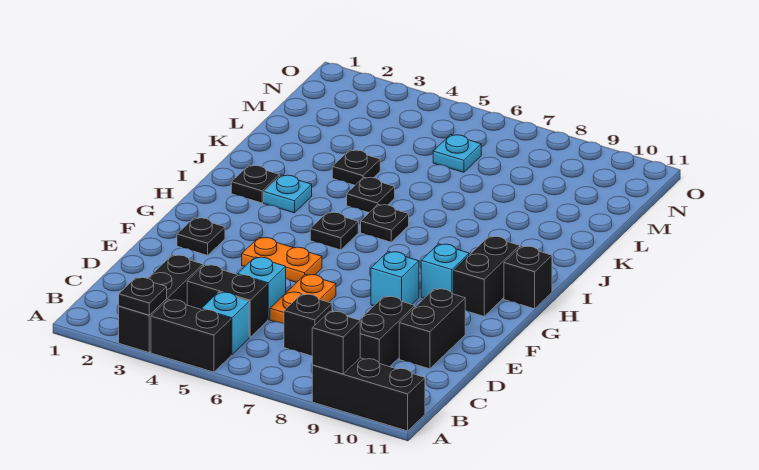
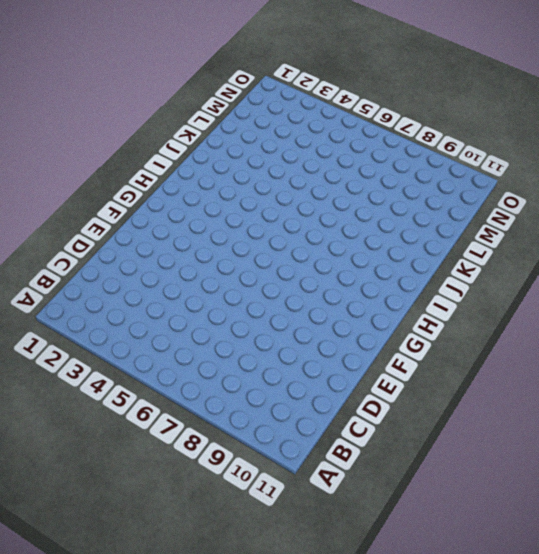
none -> black brick A3:C3 level 1
none -> black brick A4:A5 level 1
none -> black brick A9:A11 level 1

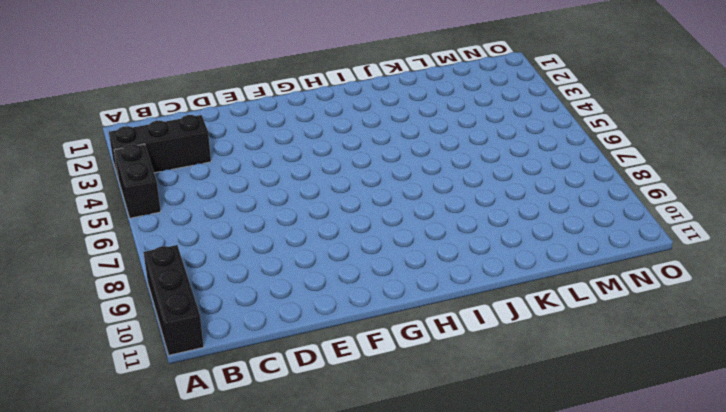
none -> cyan brick B5 level 1
none -> black brick C4:C5 level 1
none -> black brick C7 level 1

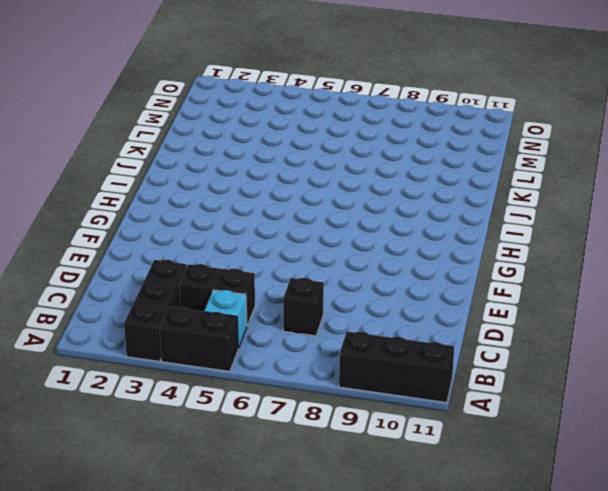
none -> black brick C9:D9 level 1
none -> cyan brick D5 level 1
none -> orange plate D6:E6 level 1

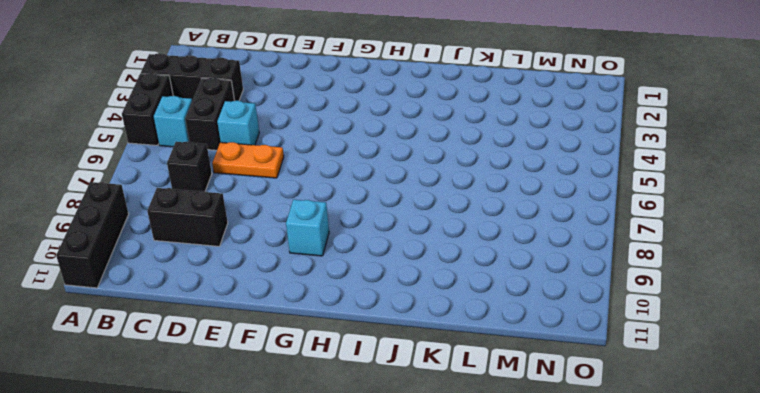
none -> black brick D10:E10 level 1
none -> black plate F2 level 1
none -> orange plate F4:F5 level 1

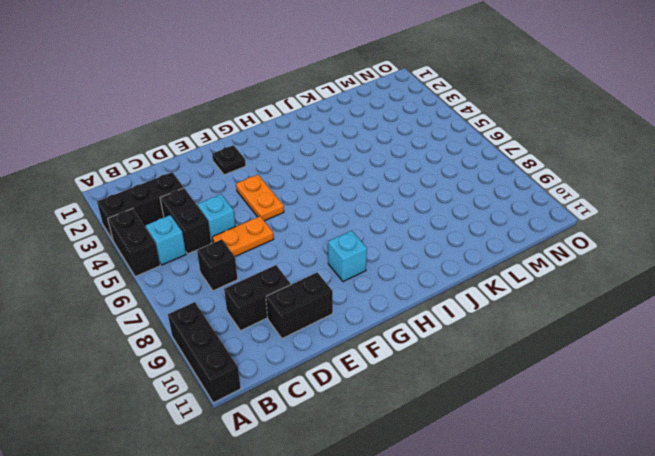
none -> cyan brick F8 level 1
none -> black brick G10:H10 level 1
none -> black plate H5 level 1

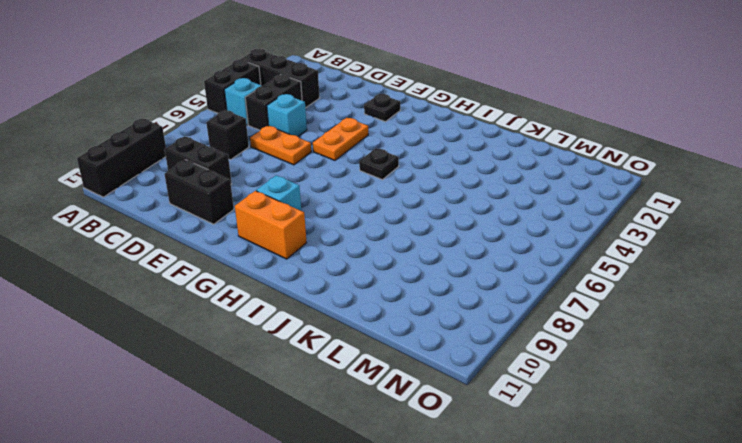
orange brick G10:H10 level 1 -> black brick G10:H10 level 1
none -> cyan brick F8 level 1
none -> black brick H11 level 1
none -> black plate I2 level 1

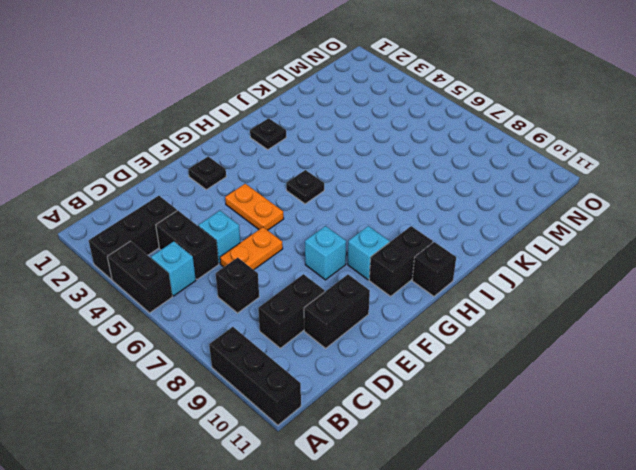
none -> cyan plate I3 level 1
none -> black plate I6 level 1
none -> black plate J5 level 1

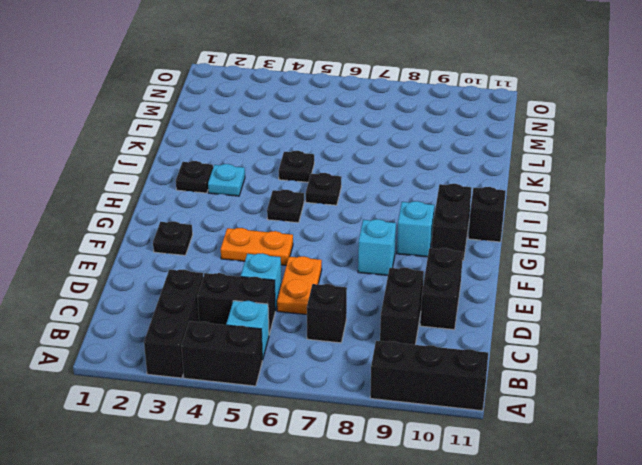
none -> black plate K4 level 1
none -> cyan plate M6 level 1
none -> black plate A3 level 2

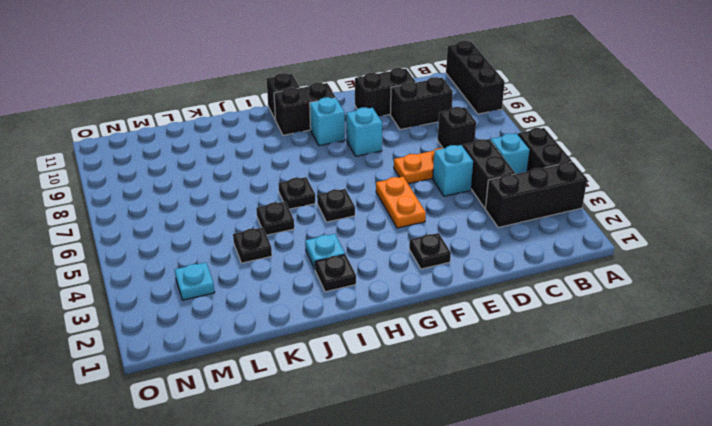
cyan plate M3 level 1 -> cyan plate M6 level 1
none -> black plate A3 level 2
none -> black brick A9 level 2

